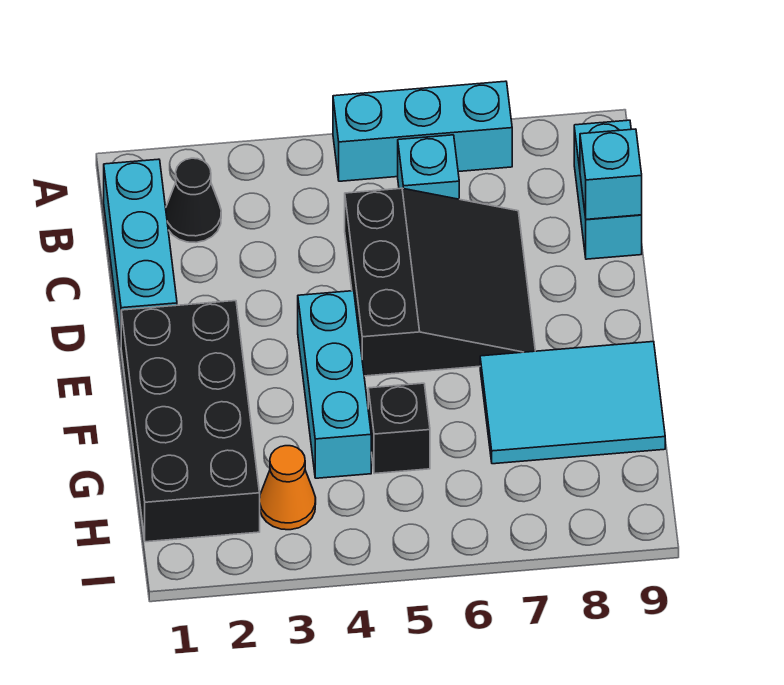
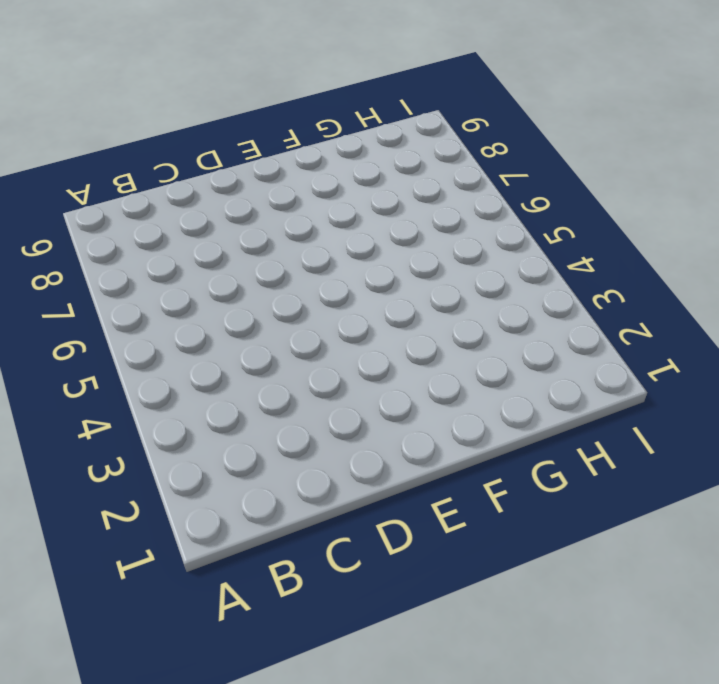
none -> cyan brick A5:A7 level 1
none -> cyan brick B1:D1 level 1
none -> black cone B2 level 1

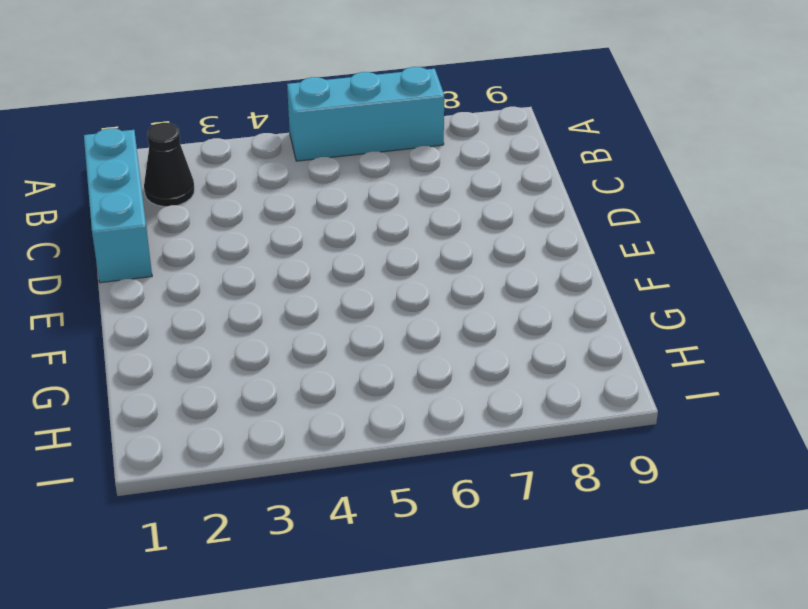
none -> cyan brick B6 level 1
none -> cyan brick B9:C9 level 1
none -> black slope C5:E7 level 1 top 5

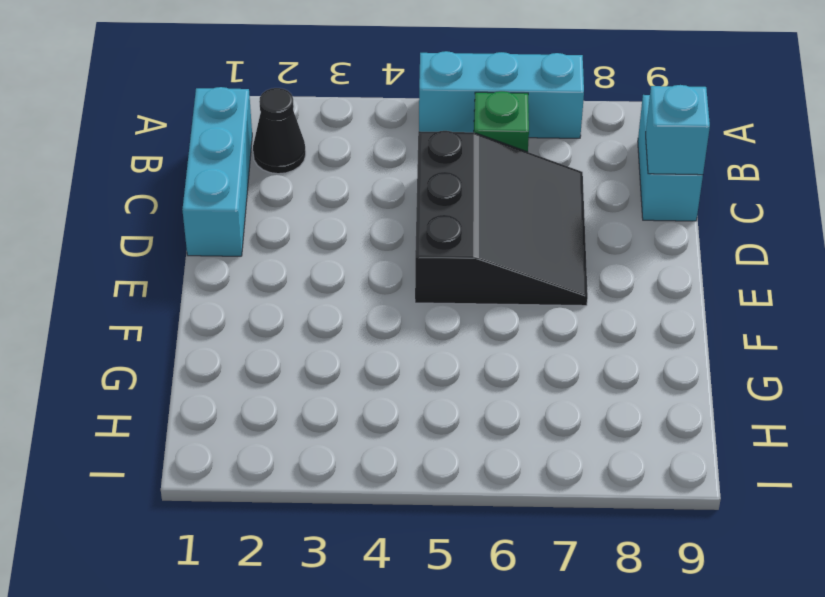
green brick B6 level 1 -> cyan brick B6 level 1
none -> black brick E1:H2 level 1
none -> cyan brick E4:G4 level 1
none -> cyan tile F7:G9 level 1

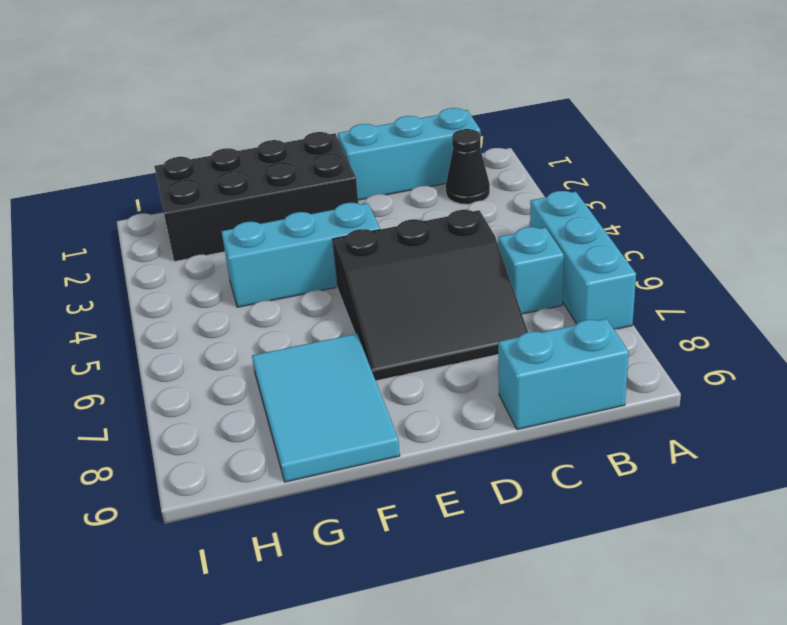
none -> black brick G5 level 1
none -> orange cone H3 level 1
none -> cyan brick C9 level 2

